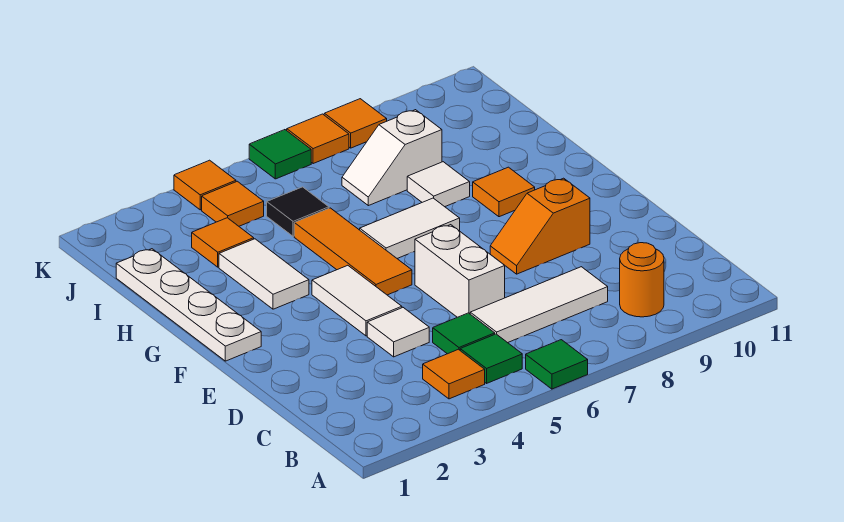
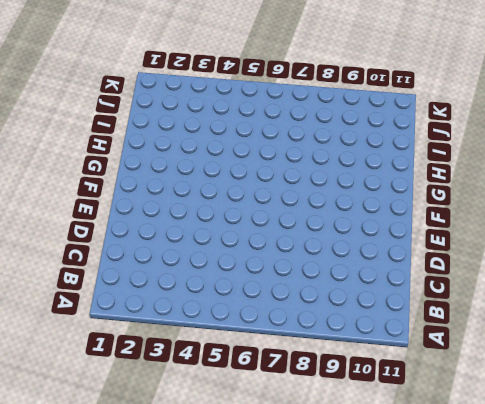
none -> green tile A6 level 1
none -> orange tile B4 level 1
none -> green tile B5 level 1

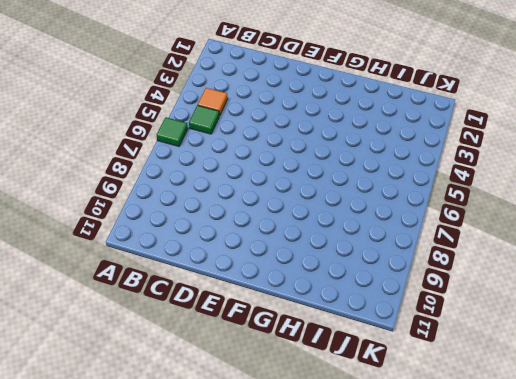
none -> orange round brick B9 level 1
none -> green tile C5 level 1
none -> white tile C6:C8 level 1

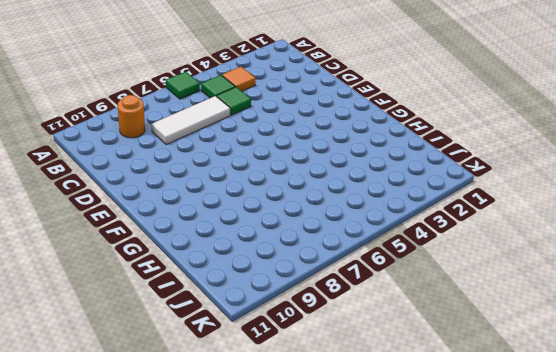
none -> white tile D4 level 1
none -> white brick D6:E6 level 1
none -> white tile E4:F4 level 1

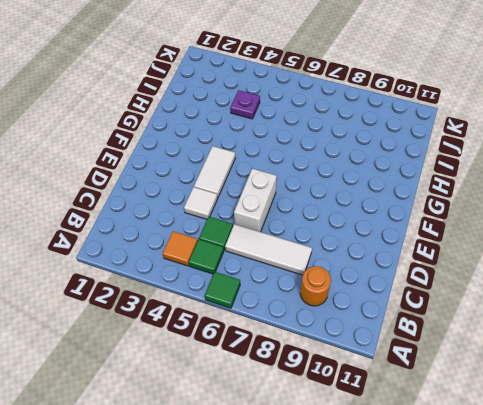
purple plate I4 level 1 -> none
none -> orange slope E8:E9 level 1 top 9
none -> white plate F1:I1 level 1
none -> orange tile F5:H5 level 1

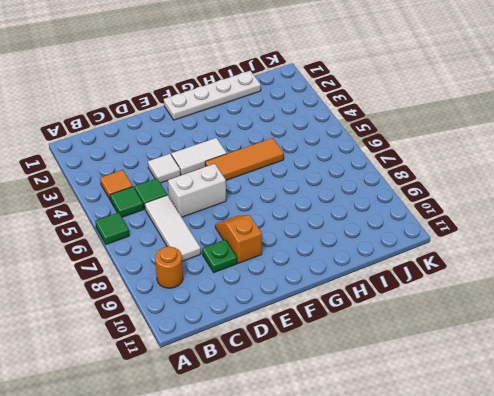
green plate D9 level 1 -> none
none -> white tile G3:H3 level 1
none -> white tile G6:G7 level 1
none -> orange tile G9 level 1

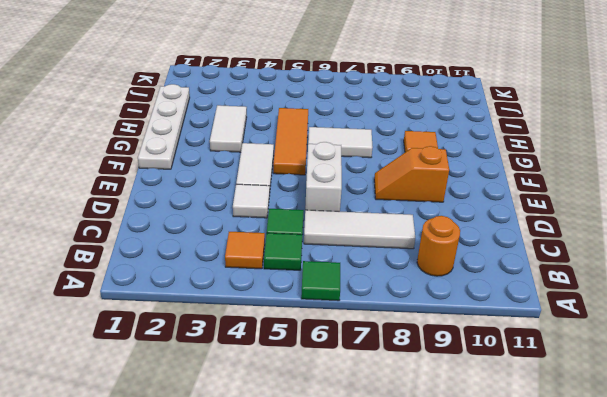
none -> white tile H8 level 1
none -> orange tile I3 level 1
none -> black tile I5 level 1

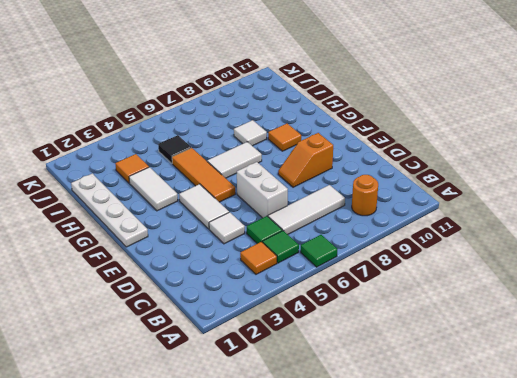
none -> white slope I7:I8 level 1 top 8
none -> orange tile J4 level 1
none -> orange tile K4 level 1

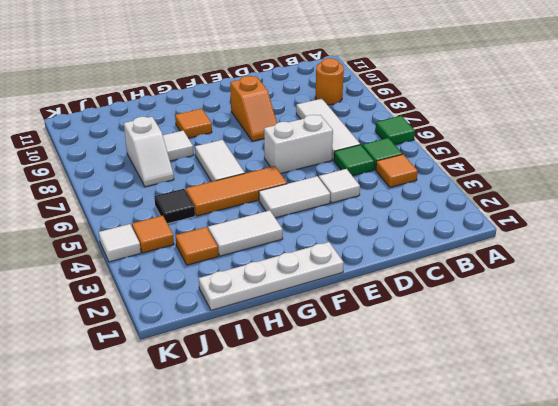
white tile K4 level 1 -> orange tile K4 level 1
none -> green tile K6 level 1
none -> orange tile K7 level 1
none -> orange tile K8 level 1

